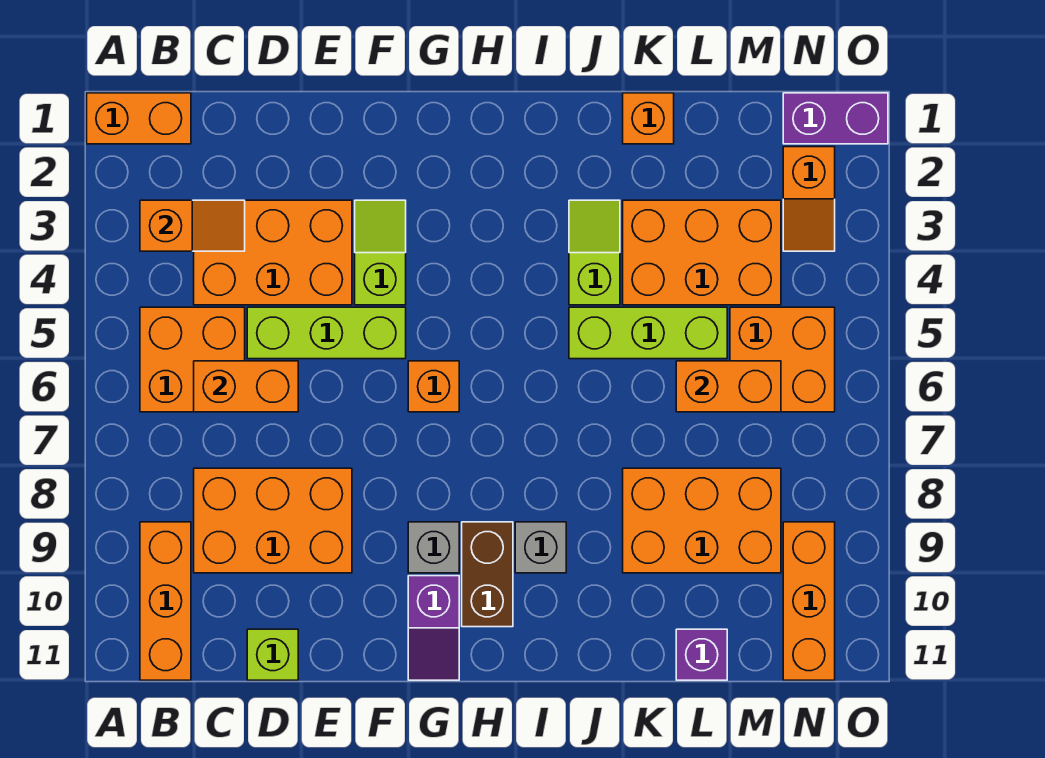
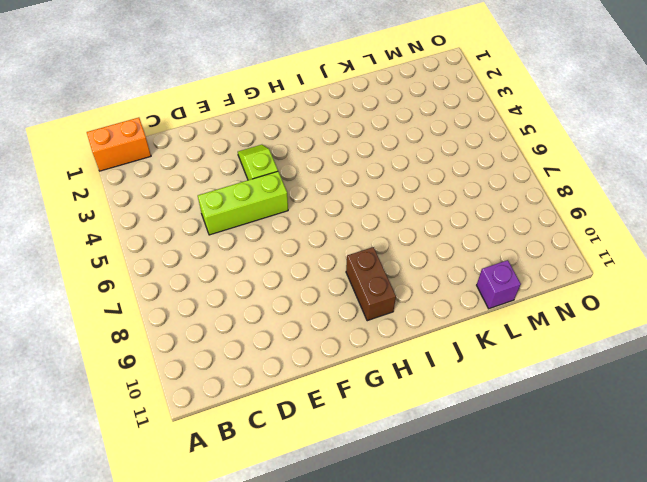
none -> orange brick B5:C6 level 1
none -> orange brick B9:B11 level 1
none -> orange brick C3:E4 level 1

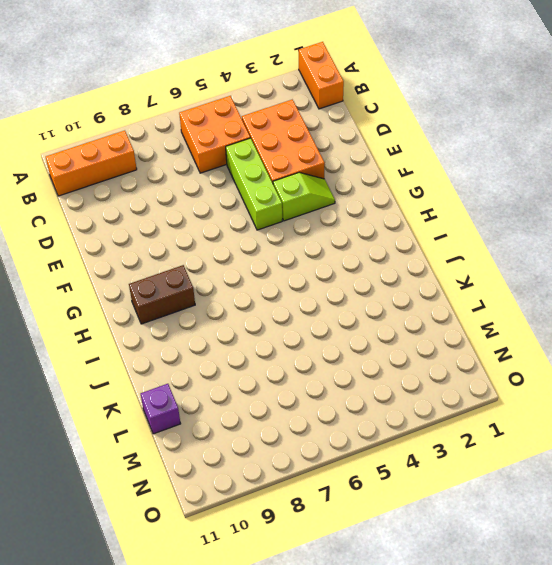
none -> orange brick C8:E9 level 1
none -> lime brick D11 level 1
none -> orange brick G6 level 1

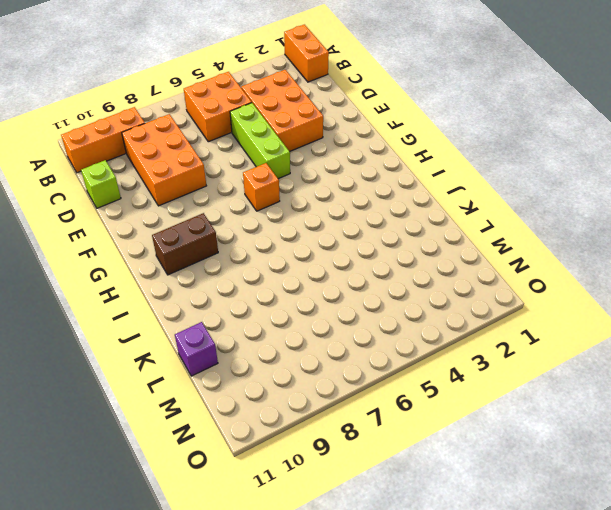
none -> lime slope F3:F4 level 1 top 4
none -> grey brick G9 level 1
none -> purple slope G10:G11 level 1 top 10

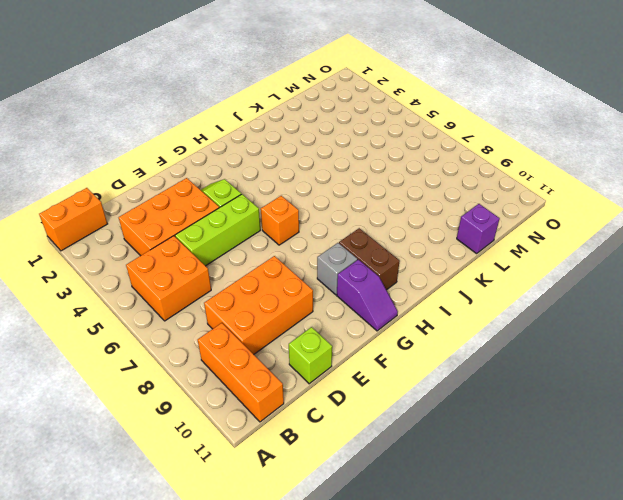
none -> grey brick I9 level 1
none -> lime slope J3:J4 level 1 top 4
none -> lime brick J5:L5 level 1

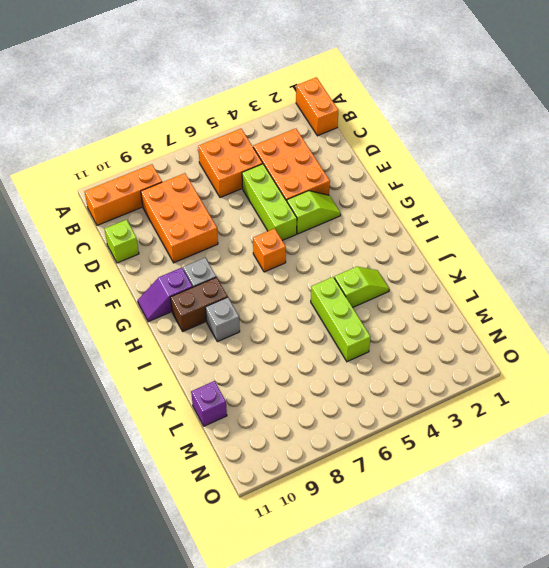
none -> orange brick K1 level 1
none -> orange brick K3:M4 level 1
none -> orange brick K8:M9 level 1

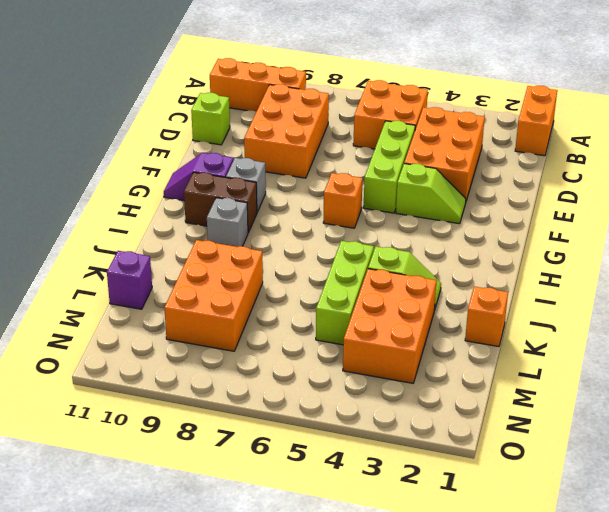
none -> orange brick M5:N6 level 1
none -> purple brick N1:O1 level 1
none -> orange slope N2:N3 level 1 top 2

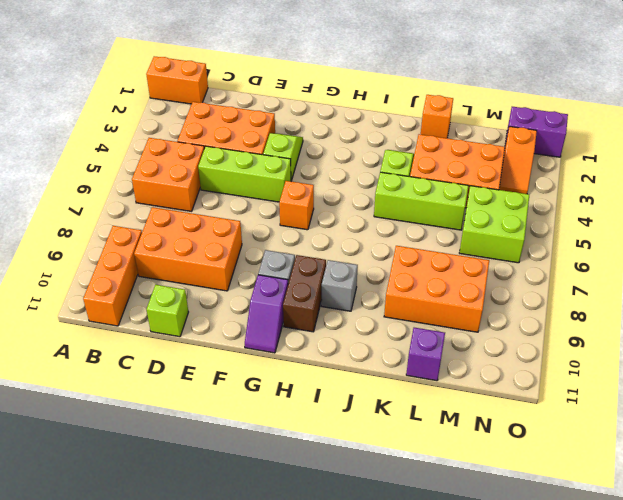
lime brick M5:N6 level 1 -> orange brick M5:N6 level 1
none -> orange brick N9:N11 level 1
none -> orange slope B3:C3 level 2 top B
none -> orange brick C6:D6 level 2

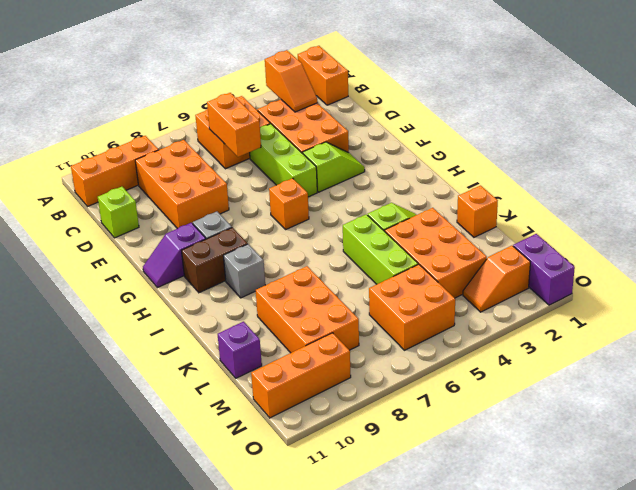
none -> orange brick L6:M6 level 2

